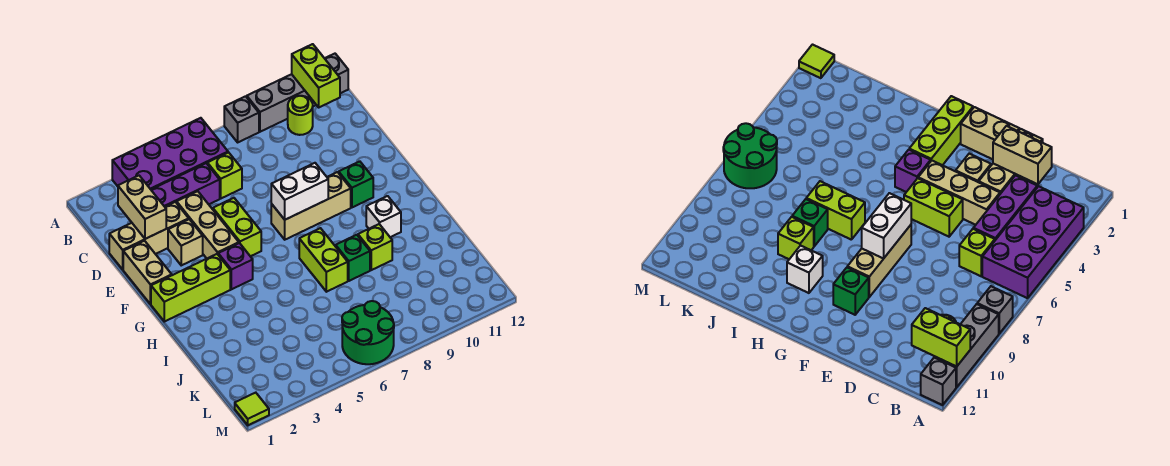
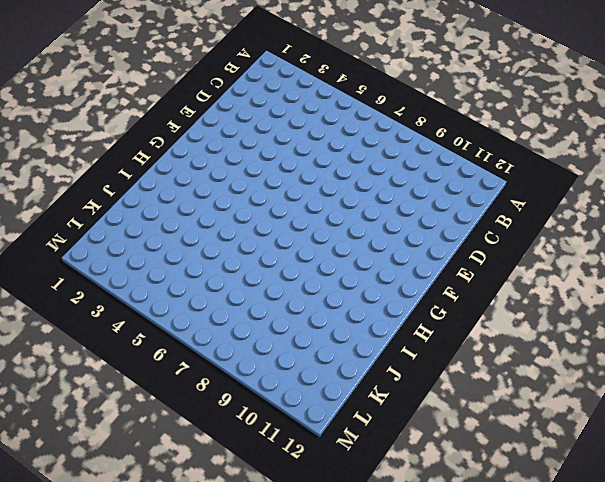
none -> purple brick A3:B6 level 1
none -> grey brick A8 level 1
none -> grey brick A9:A11 level 1

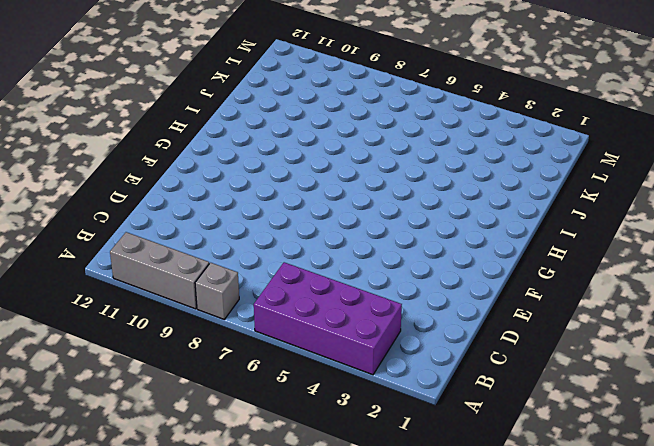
none -> grey brick A12 level 1
none -> lime round brick B10 level 1
none -> purple brick C3:C5 level 1

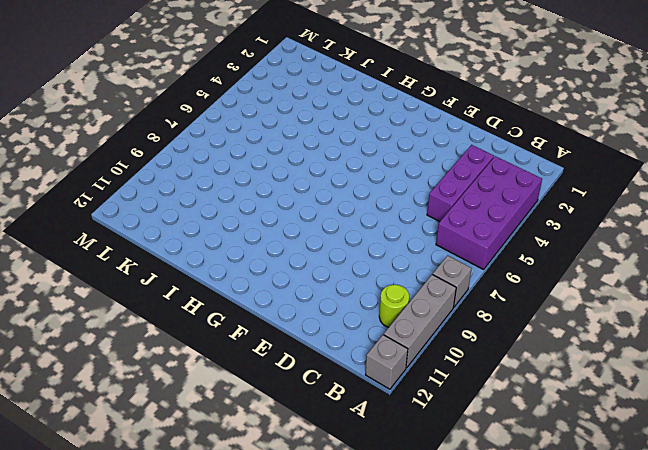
none -> lime brick C6 level 1
none -> tan brick D1:D3 level 1
none -> tan brick D4:F4 level 1

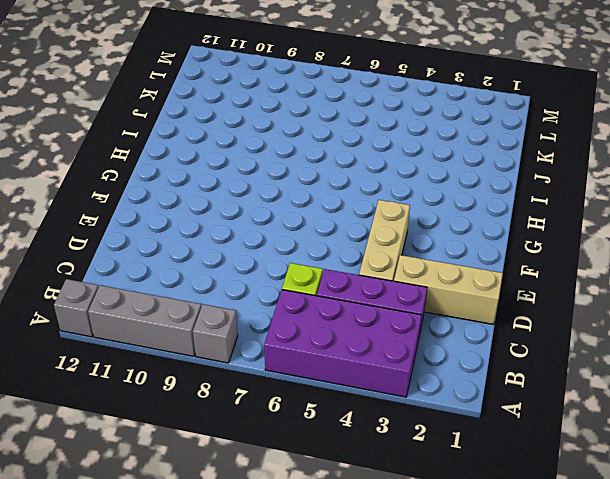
none -> lime round brick B10 level 1
none -> tan brick E1:F1 level 1
none -> tan brick E3 level 1

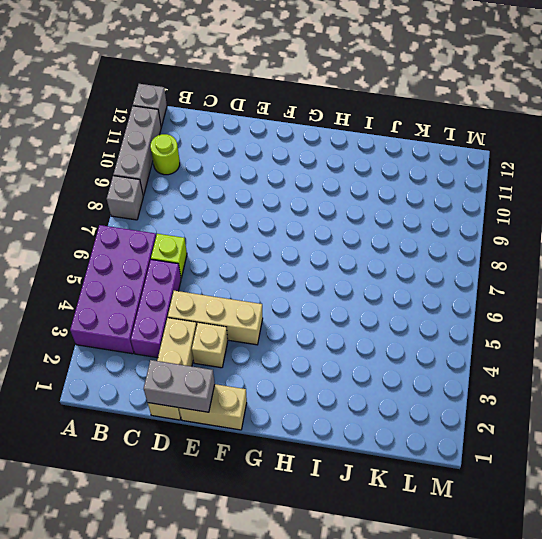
grey brick D1:E1 level 2 -> none
none -> lime brick E5:F5 level 1
none -> tan brick F7:F9 level 1
none -> green brick F10 level 1

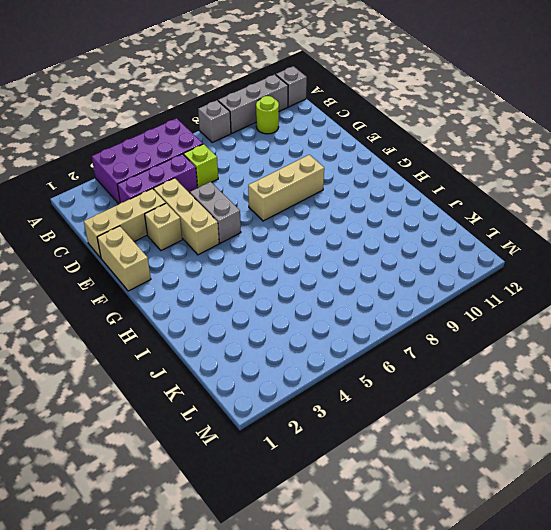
grey brick E5:F5 level 1 -> lime brick E5:F5 level 1
none -> green brick F10 level 1
none -> lime brick G1:G3 level 1
none -> purple brick G4 level 1

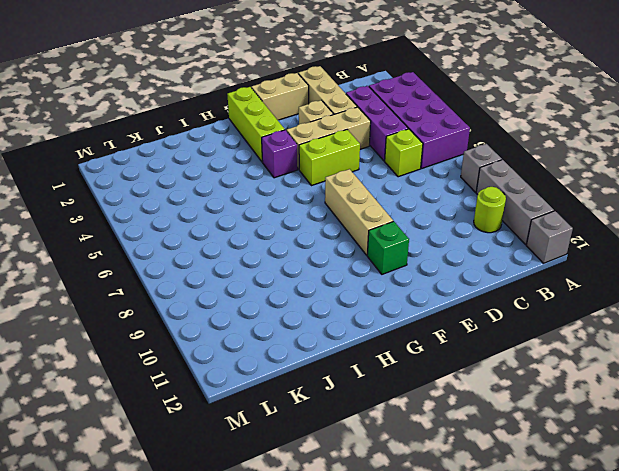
none -> lime brick H7:I7 level 1
none -> white brick H10 level 1
none -> green brick I8 level 1

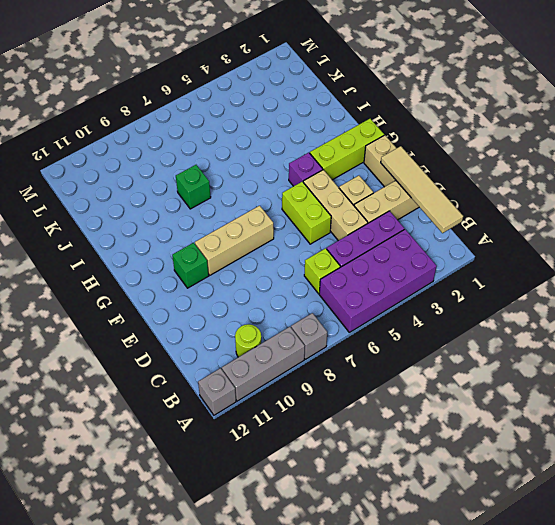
tan tile B1:E1 level 2 -> none
none -> lime brick H7:I7 level 1
none -> white brick H10 level 1
none -> lime brick I9 level 1

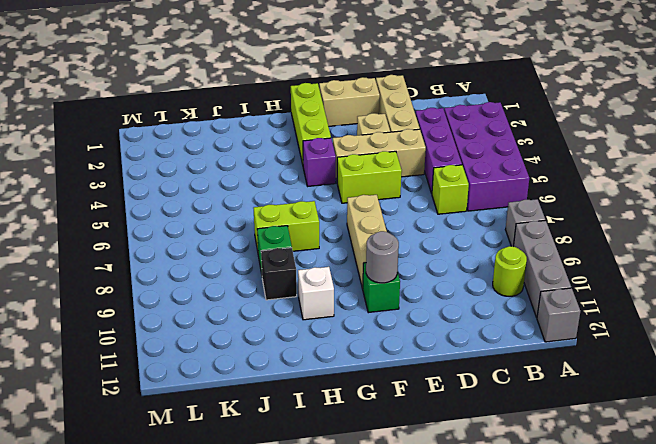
grey round brick F10 level 2 -> none
black brick I9 level 1 -> lime brick I9 level 1
none -> green round brick L6:M7 level 1
none -> lime tile M1 level 1
none -> lime brick A11:B11 level 2

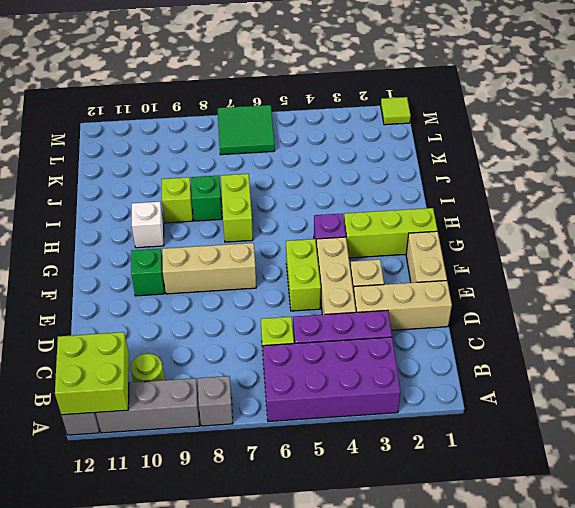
lime brick A11:B12 level 2 -> lime brick A11:B11 level 2
green tile L6:M7 level 1 -> green round brick L6:M7 level 1
none -> tan brick C2:D2 level 2
none -> white brick F7:F8 level 2

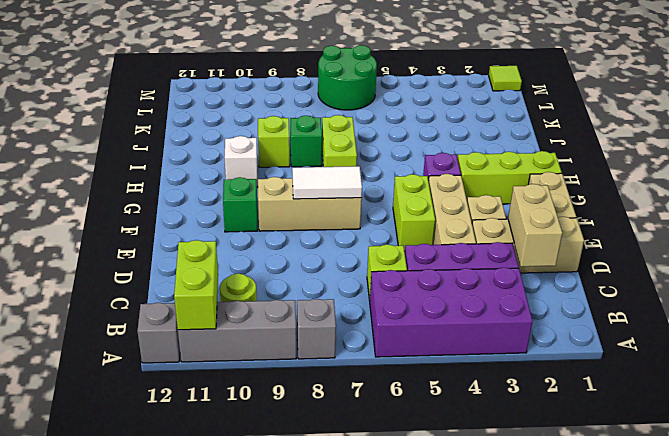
white tile F7:F8 level 2 -> white brick F7:F8 level 2

